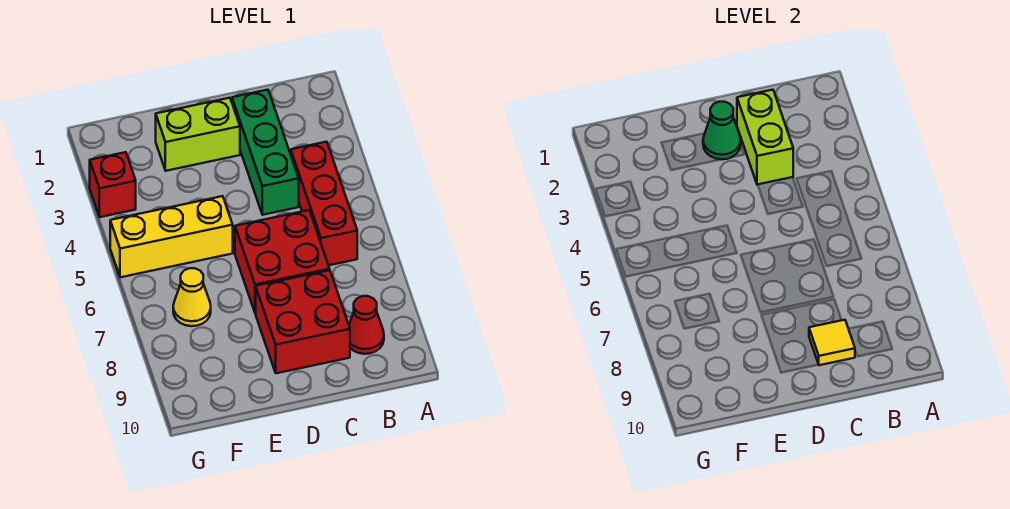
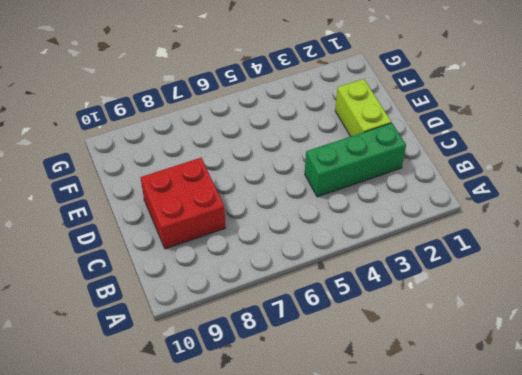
none -> red brick B4:B6 level 1
none -> red cone B9 level 1
none -> red brick C6:D7 level 1

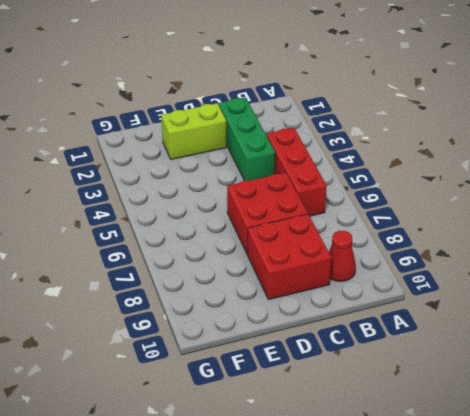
none -> yellow brick E5:G5 level 1
none -> yellow cone F7 level 1
none -> red brick G3 level 1

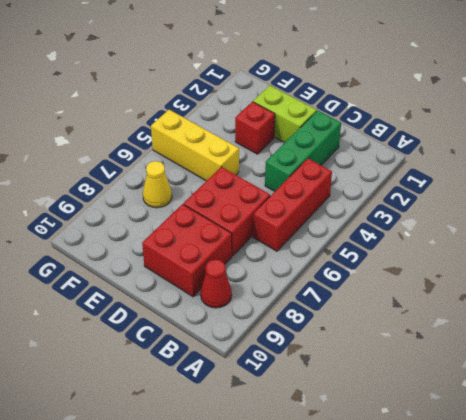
red brick E3 level 1 -> red brick G3 level 1
none -> lime brick C2:C3 level 2
none -> yellow tile C9 level 2
none -> green cone D2 level 2

